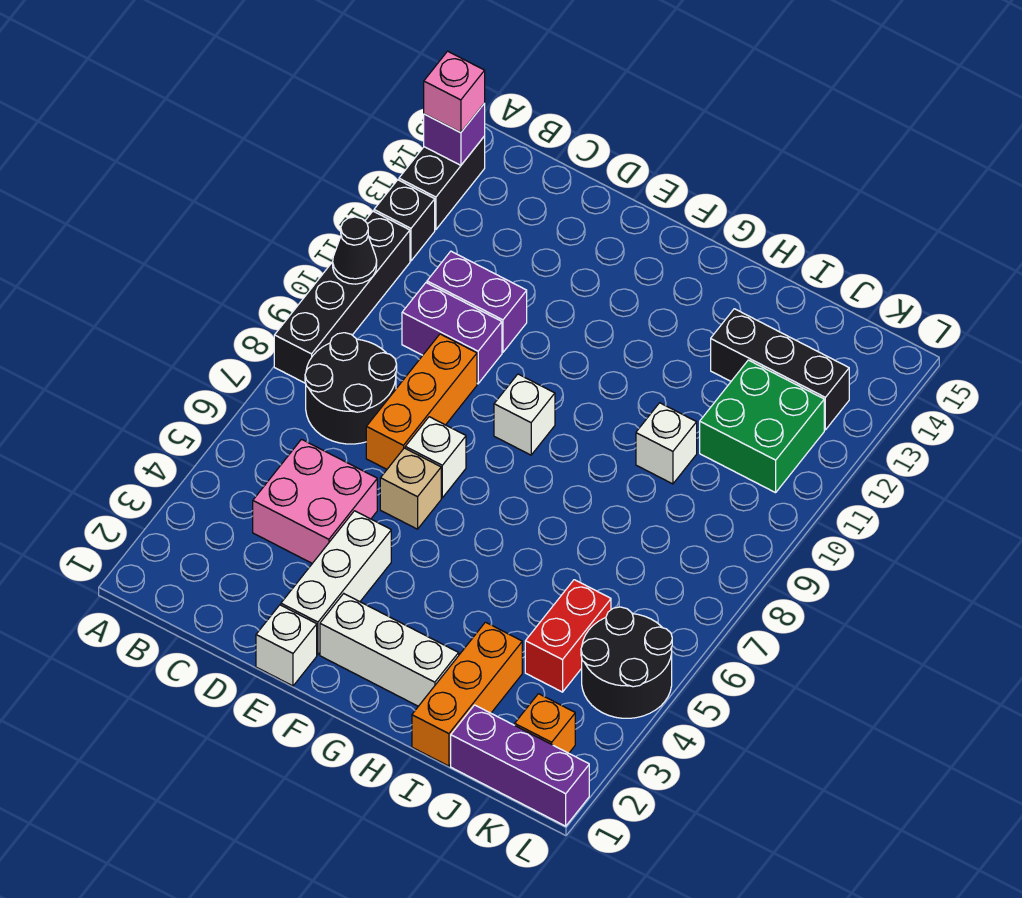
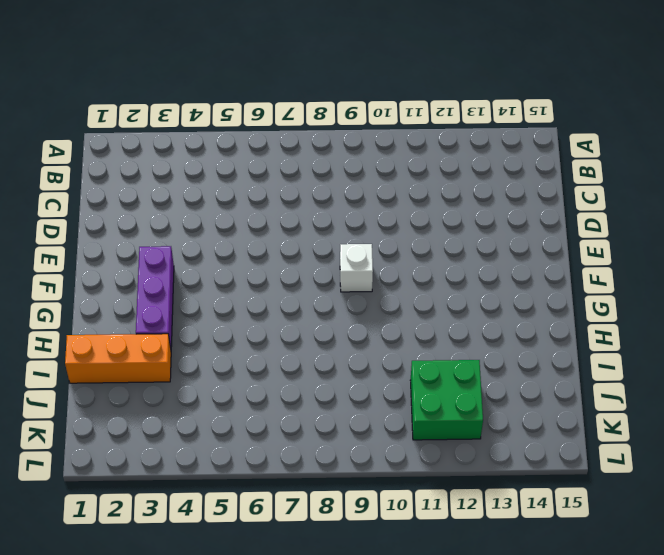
purple brick F3:H3 level 1 -> purple brick J1:L1 level 1
none -> black brick A8:A11 level 1
none -> black brick A12 level 1
none -> black brick A13:A14 level 1

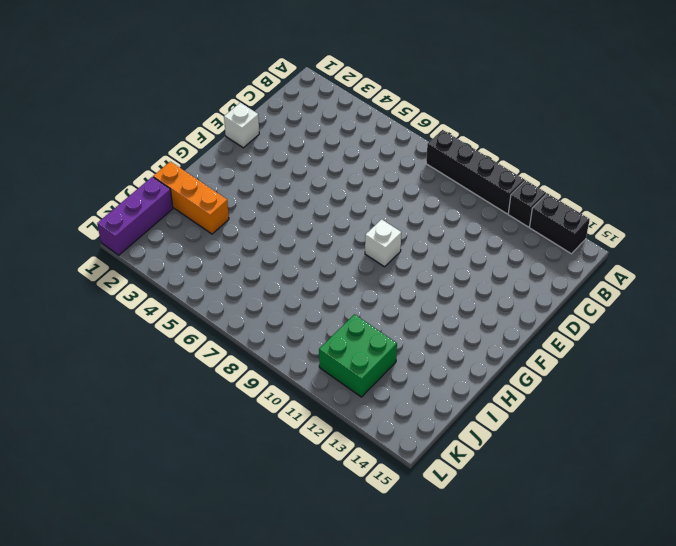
none -> black round brick B7:C8 level 1
none -> pink brick C4:D5 level 1
none -> purple brick C10:D10 level 1

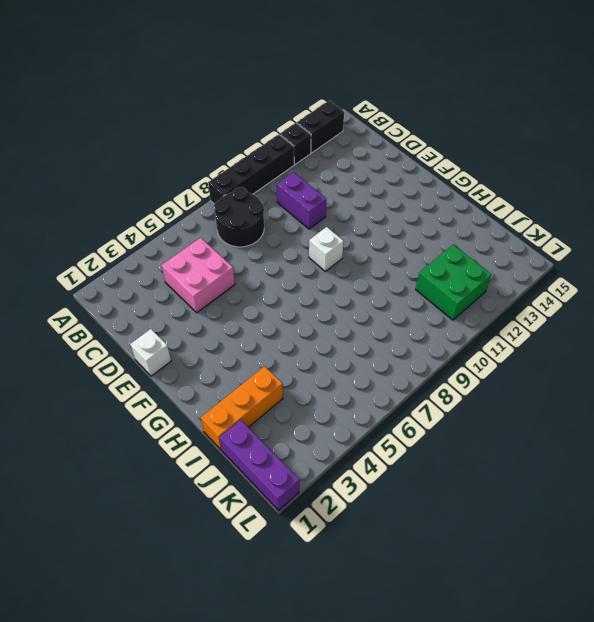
none -> purple brick C11:D11 level 1
none -> orange brick D7:D9 level 1
none -> white brick E2:E4 level 1

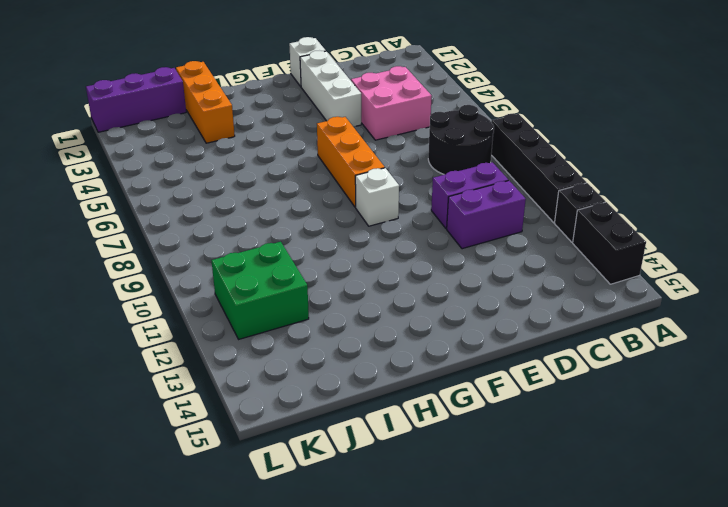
orange brick F6:F8 level 1 -> orange brick D7:D9 level 1
none -> tan brick E6 level 1
none -> white brick E7 level 1
none -> white brick F2:H2 level 1

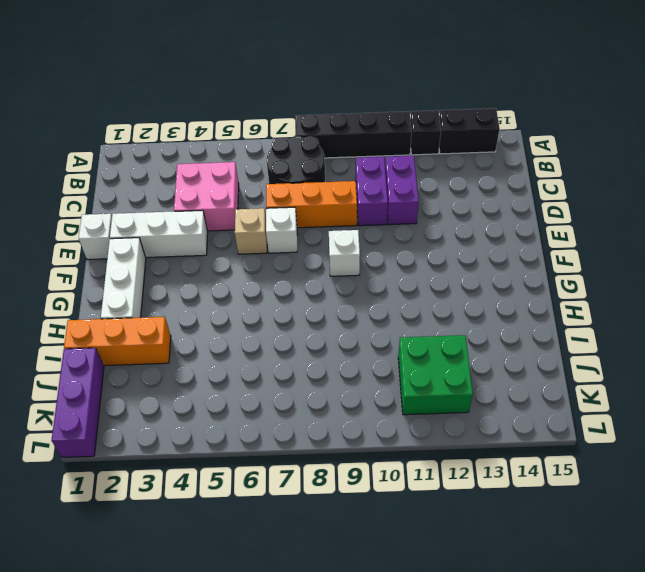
none -> white brick I10 level 1
none -> black brick I13:K13 level 1
none -> red brick J4:J5 level 1

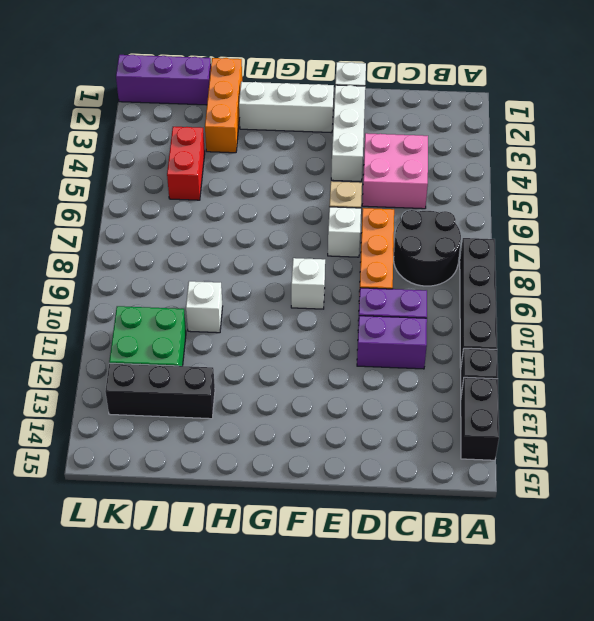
none -> orange brick K2 level 1
none -> black round brick K4:L5 level 1
none -> black cone A10 level 2

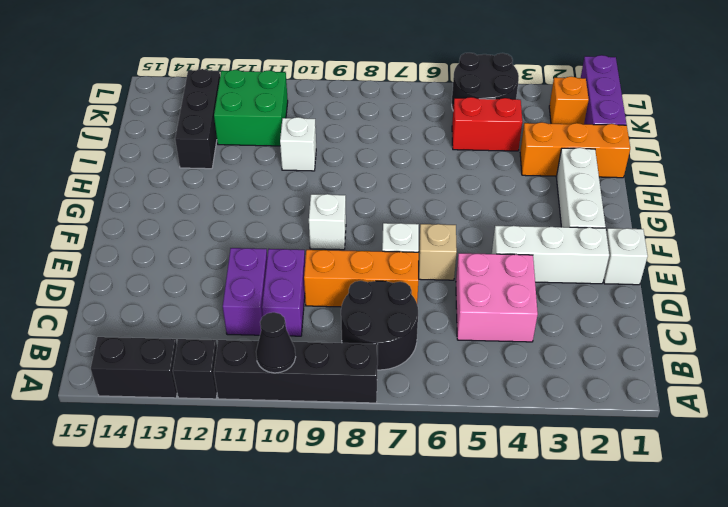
none -> purple brick A14 level 2
none -> pink brick A14 level 3

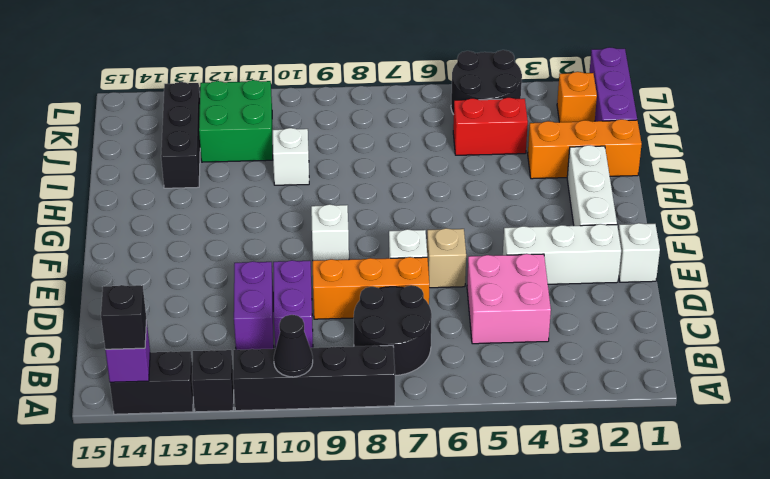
black brick A14 level 3 -> pink brick A14 level 3

